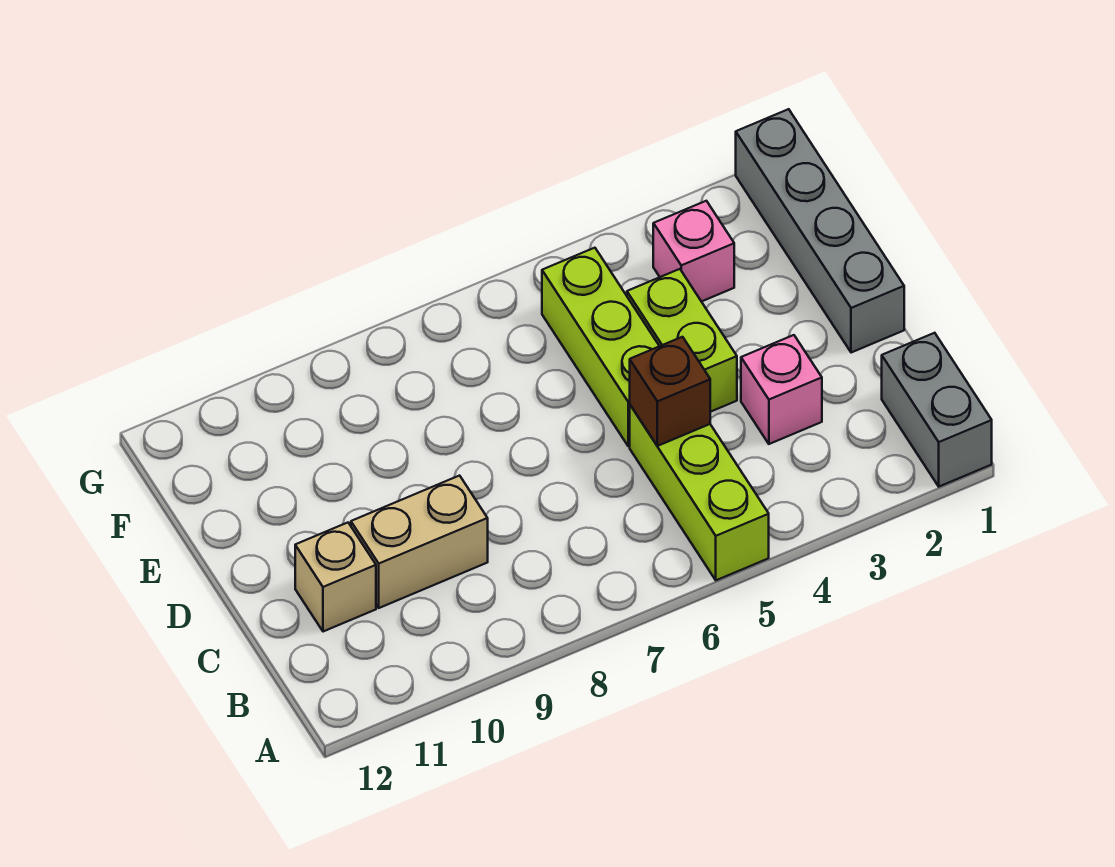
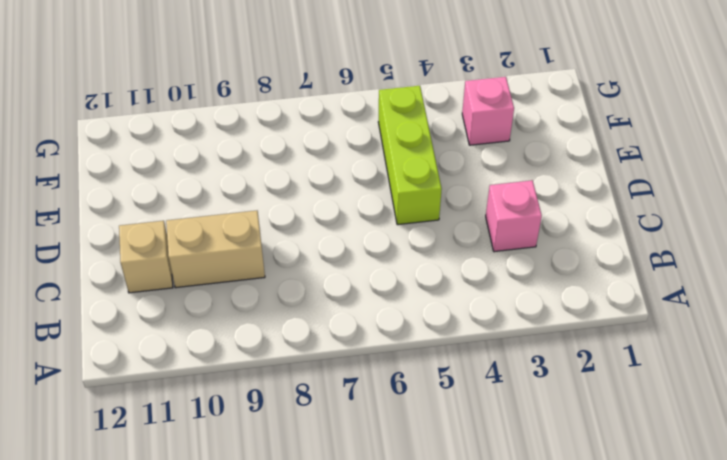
none -> grey brick A1:B1 level 1
none -> lime brick A5:C5 level 1

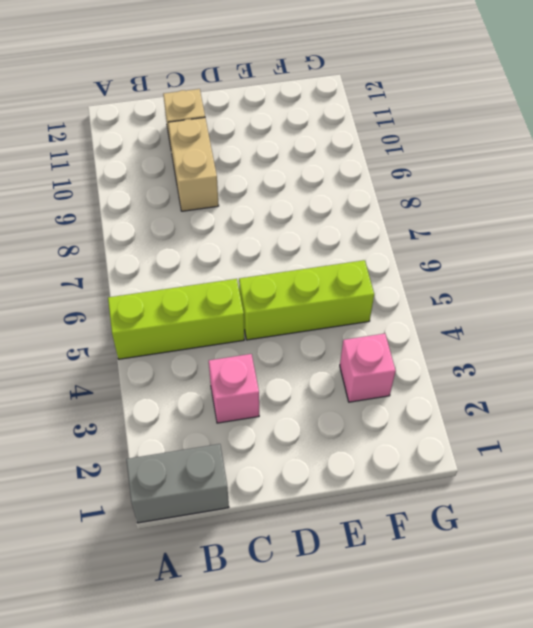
none -> grey brick D1:G1 level 1
none -> lime brick D4:E4 level 1

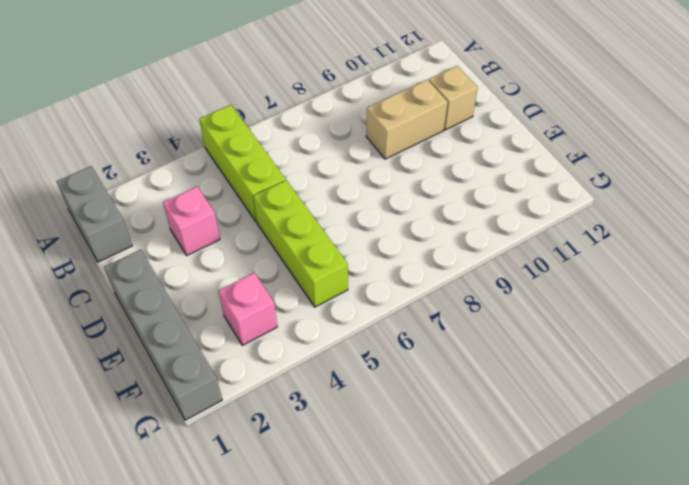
none -> lime brick D4:E4 level 1
none -> brown brick C5 level 2

